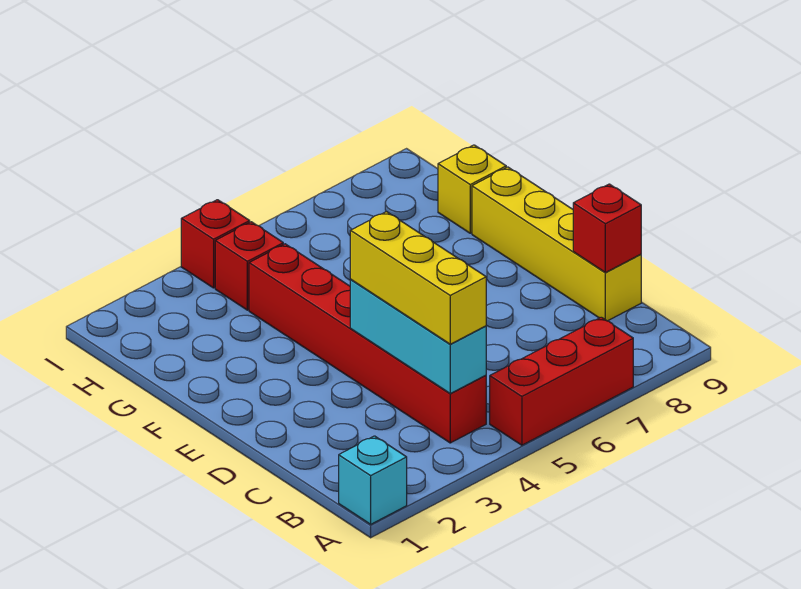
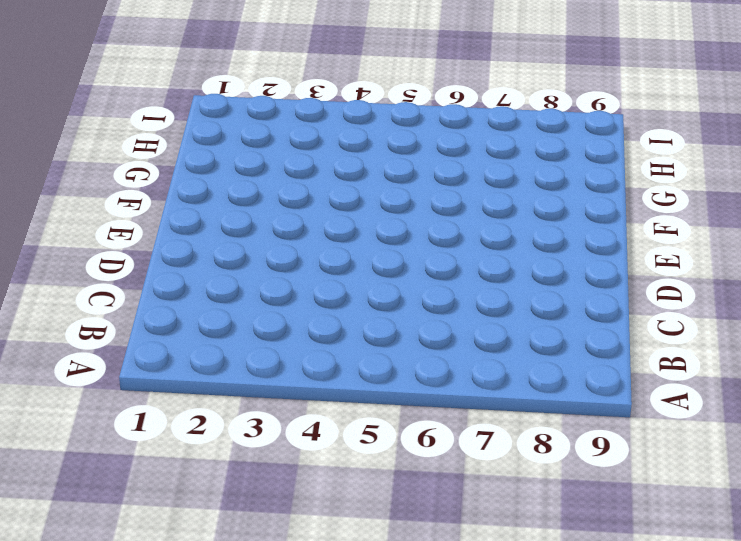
none -> cyan brick A1 level 1
none -> red brick A5:A7 level 1

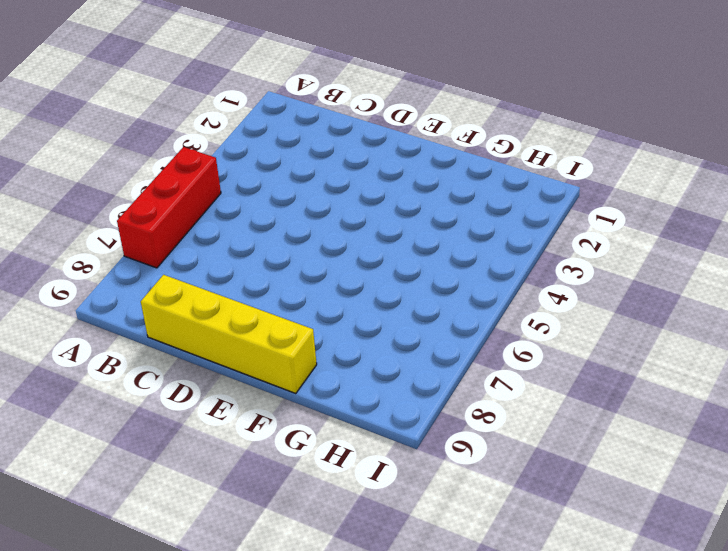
none -> cyan brick A1 level 1
none -> red brick B4:G4 level 1

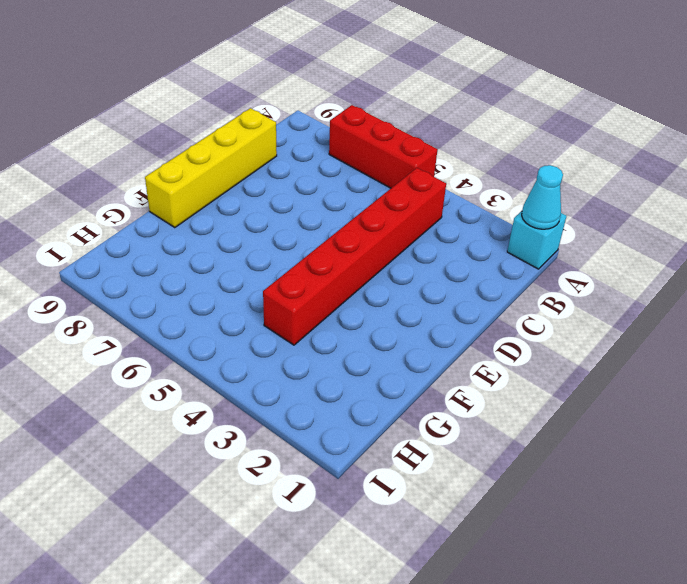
cyan cone A1 level 2 -> none
none -> yellow brick G9 level 1
none -> red brick H4 level 1

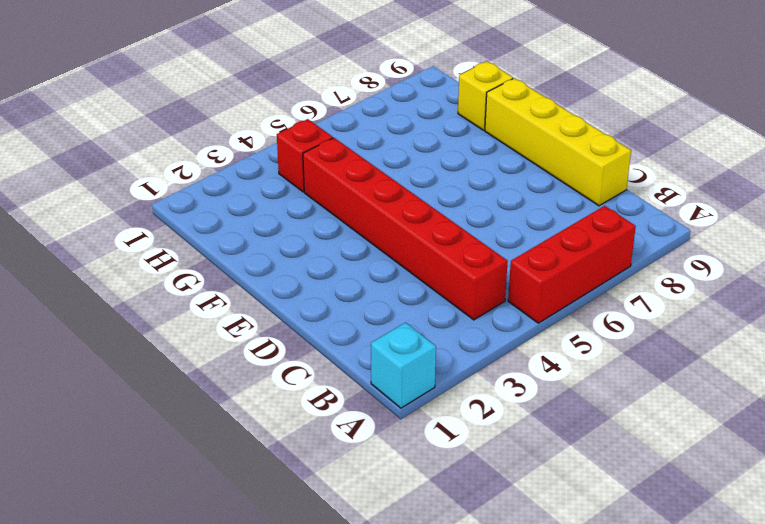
none -> red brick I4 level 1
none -> cyan brick B4:D4 level 2

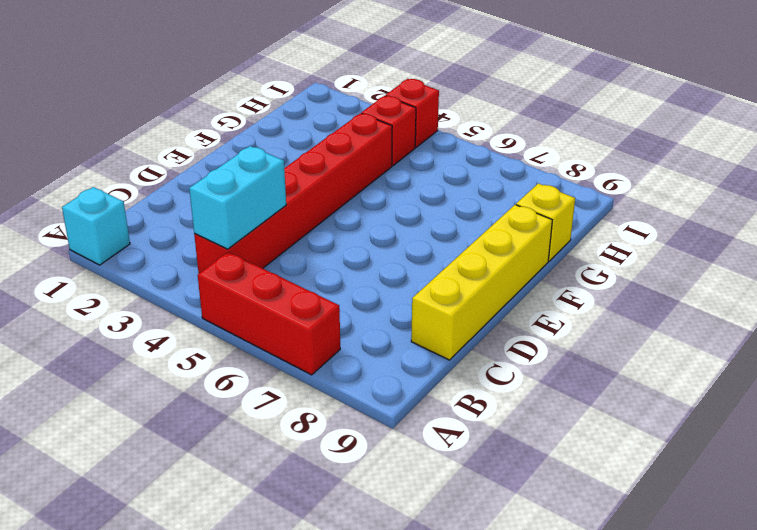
cyan brick B4:C4 level 2 -> cyan brick B4:D4 level 2
none -> red brick C9 level 2
none -> yellow brick B4:D4 level 3

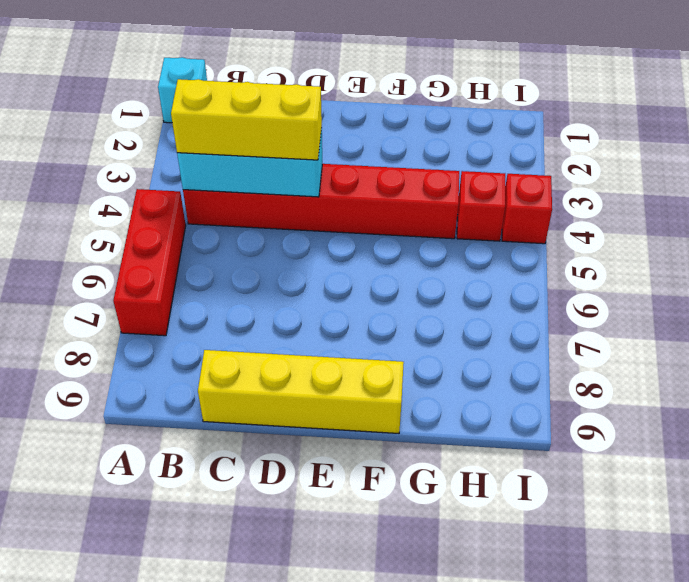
none -> yellow brick G9 level 1
none -> red brick C9 level 2

